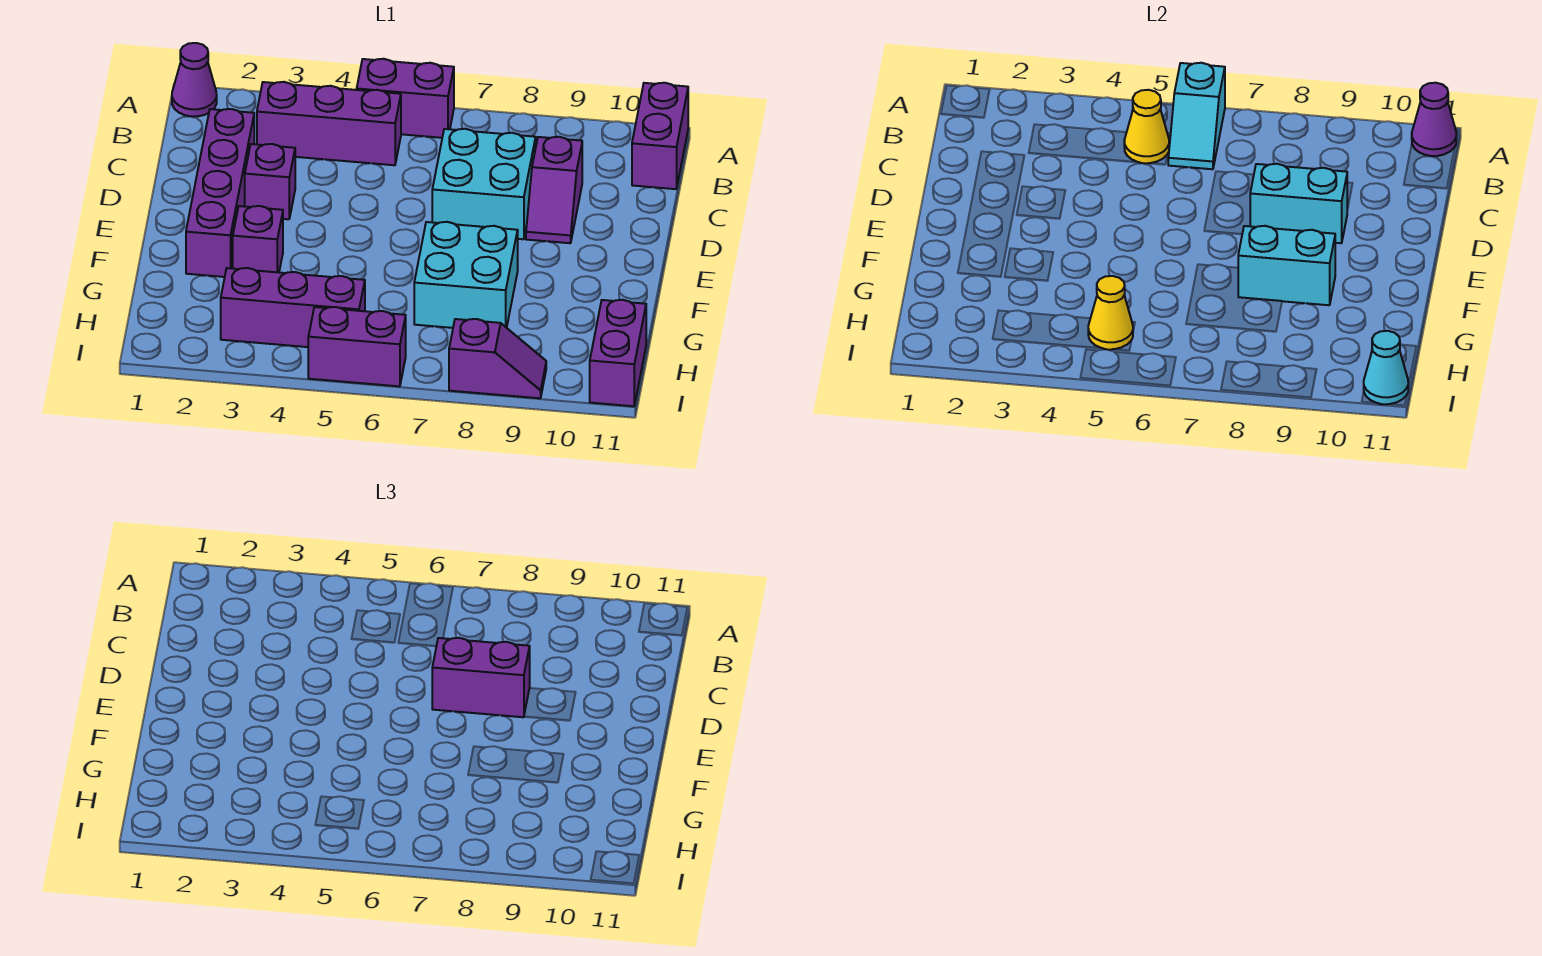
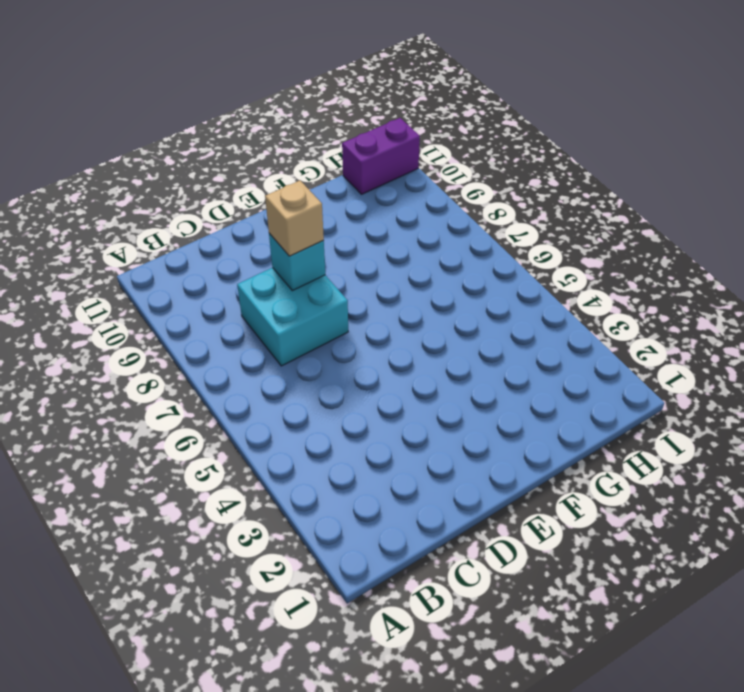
cyan brick D8 level 2 -> cyan brick D8:D9 level 2
tan brick D8 level 3 -> purple brick D7:D8 level 3
none -> purple cone A1 level 1
none -> purple brick A5:A6 level 1
none -> purple brick A11:B11 level 1

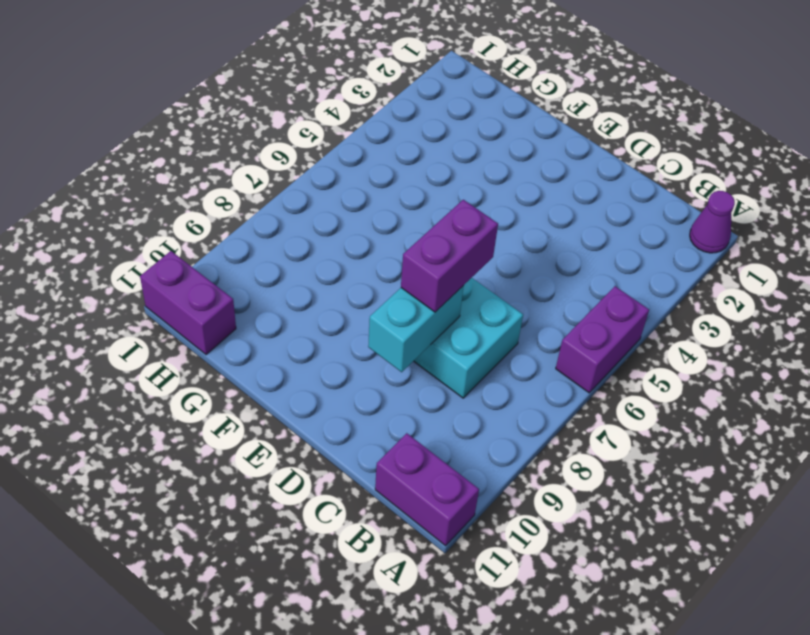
none -> purple brick B3:B5 level 1
none -> purple brick C2:F2 level 1
none -> purple slope C9:D9 level 1 top C

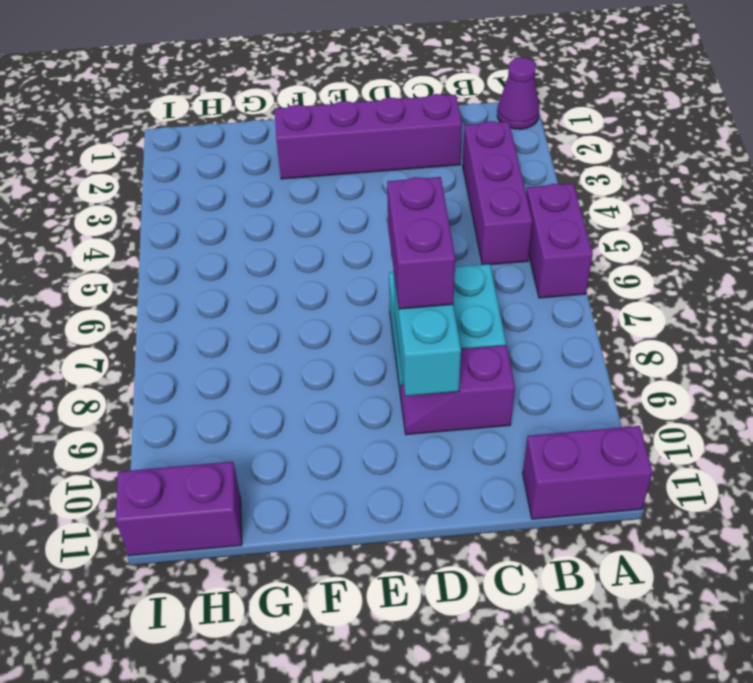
none -> purple brick D3 level 1
none -> purple brick F3 level 1
none -> cyan brick F7:G8 level 1

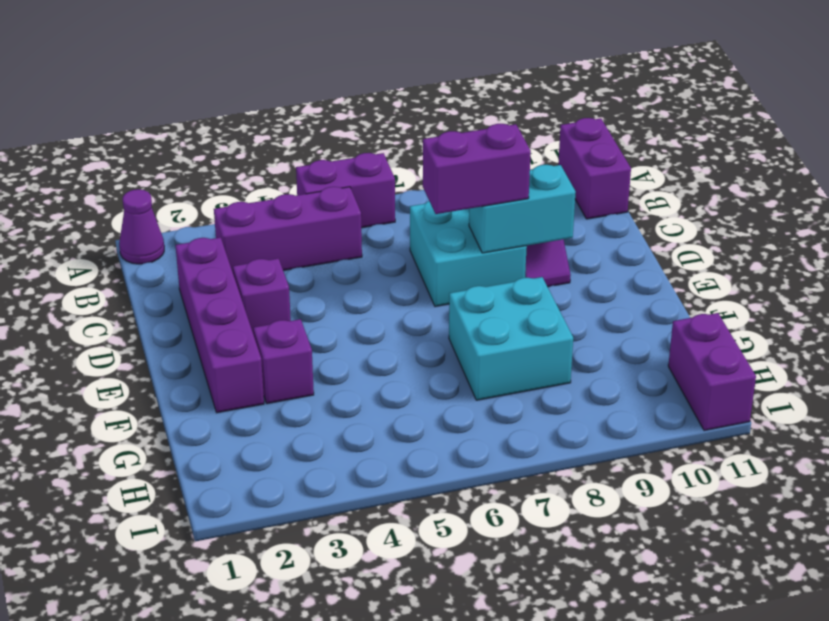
none -> purple brick H3:H5 level 1
none -> purple brick I5:I6 level 1
none -> purple slope I8:I9 level 1 top 8

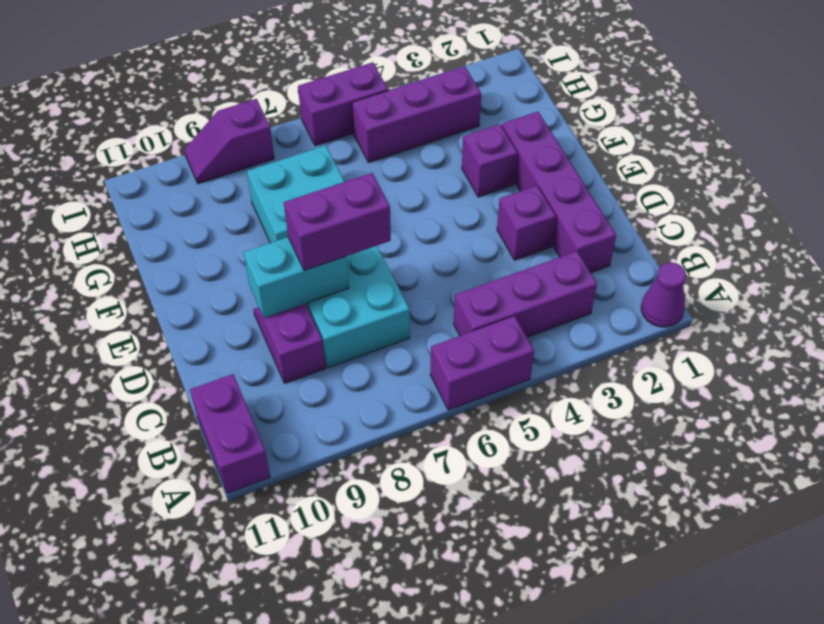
none -> purple brick H11:I11 level 1
none -> cyan slope A6:B6 level 2 top A
none -> purple cone A11 level 2

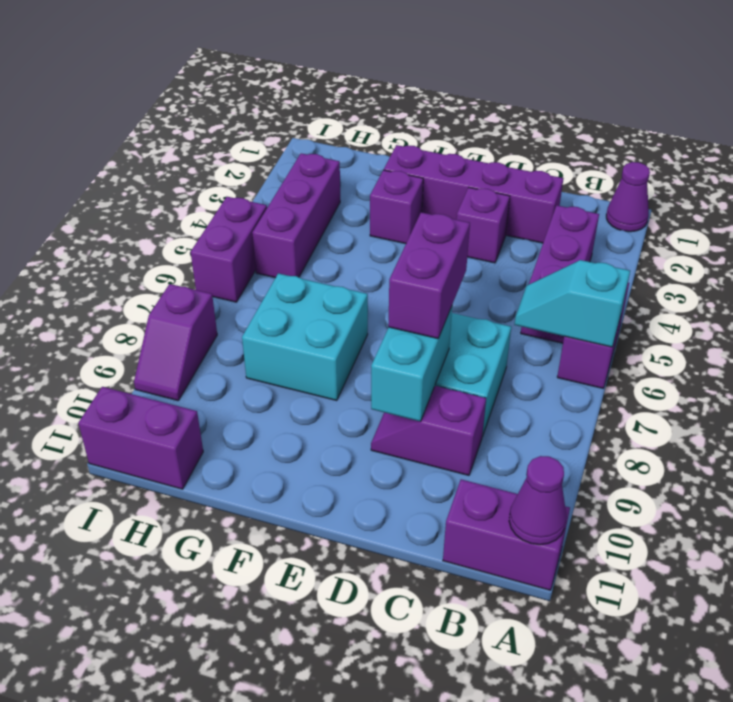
none -> yellow cone B5 level 2
none -> cyan brick F8:F9 level 2
none -> yellow cone H5 level 2

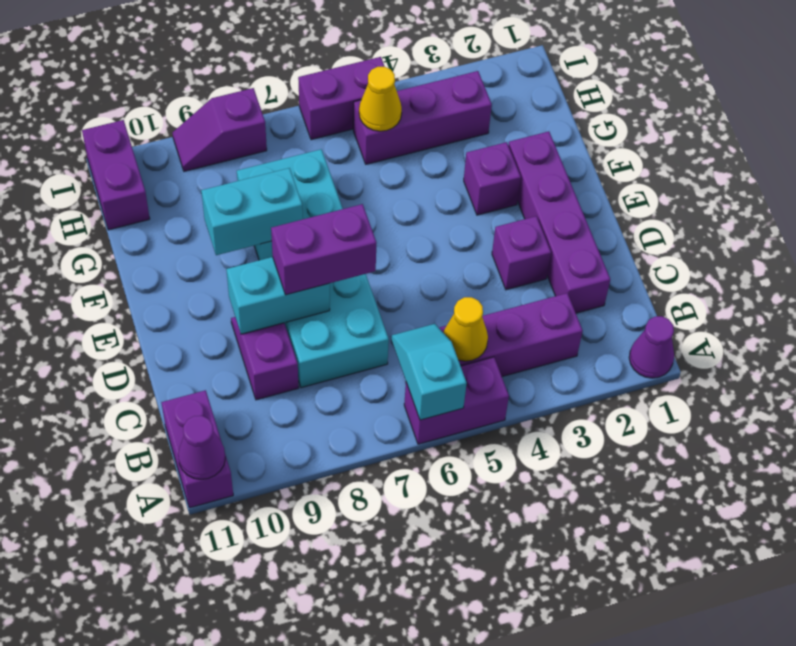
none -> cyan cone I11 level 2

